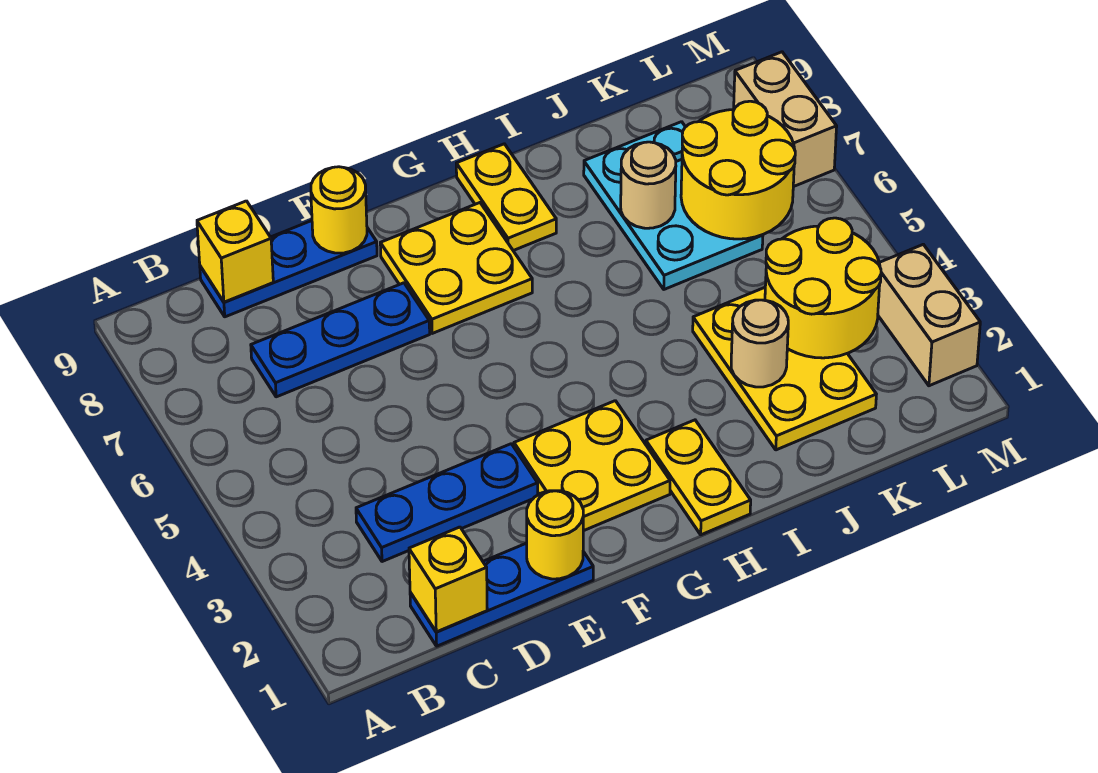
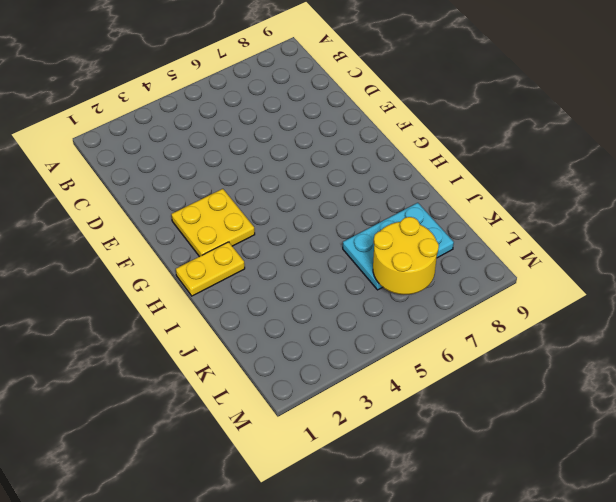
none -> blue plate C1:E1 level 1
none -> blue plate C3:E3 level 1
none -> blue plate C7:E7 level 1

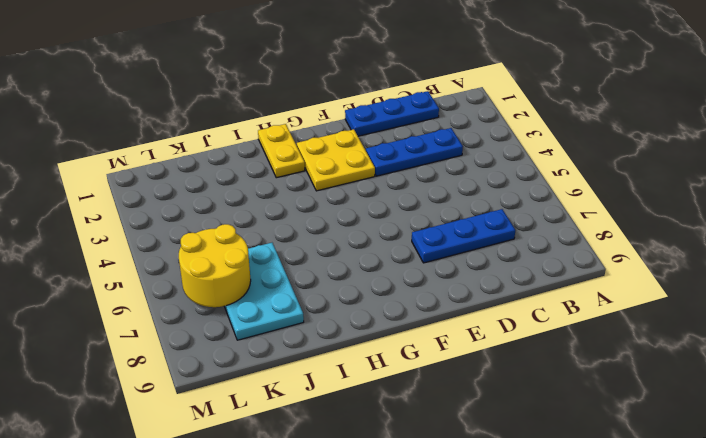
none -> blue plate C9:E9 level 1
none -> yellow plate F7:G8 level 1
none -> yellow plate H8:H9 level 1

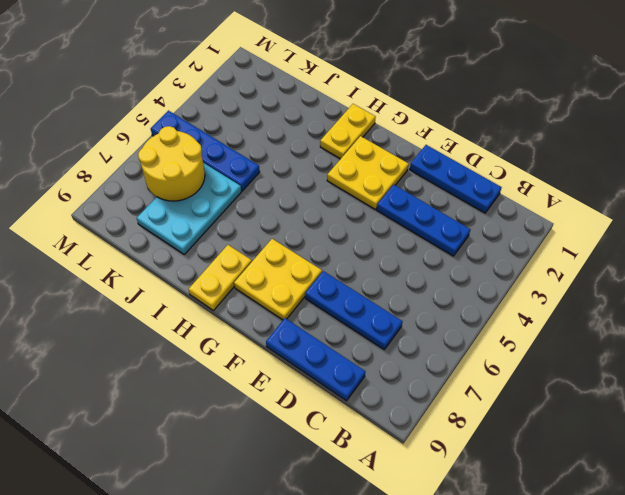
blue plate J5:M5 level 1 -> none
none -> yellow plate J2:K4 level 1
none -> tan brick M2:M3 level 1
none -> tan brick M7:M8 level 1

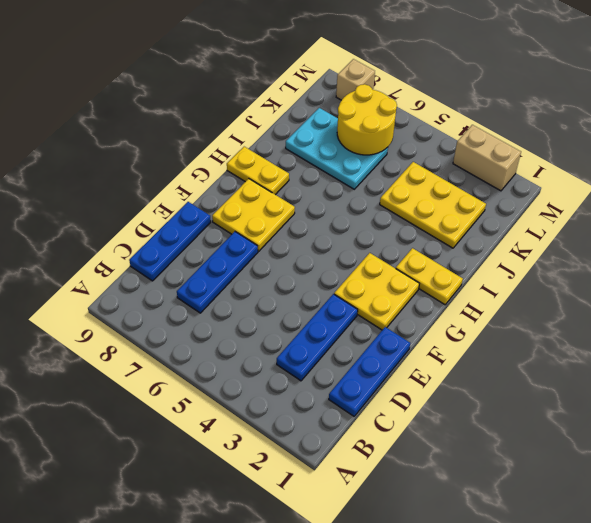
tan brick M8 level 1 -> tan brick M7:M8 level 1
none -> yellow brick C1 level 2
none -> yellow brick C9 level 2
none -> yellow round brick E1 level 2

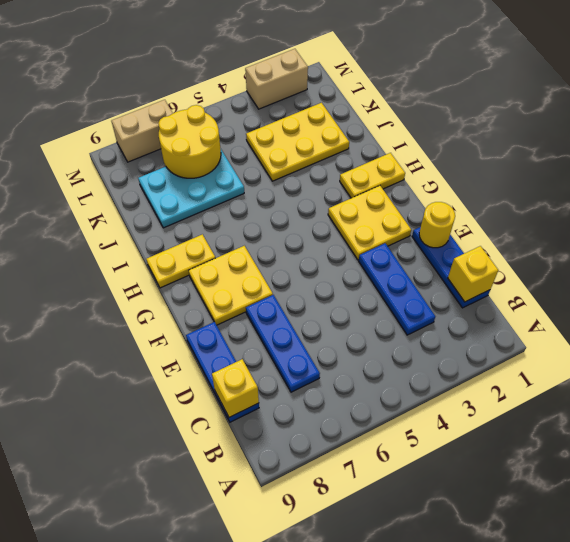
none -> yellow round brick E9 level 2
none -> tan round brick J3 level 2
none -> tan round brick J7 level 2

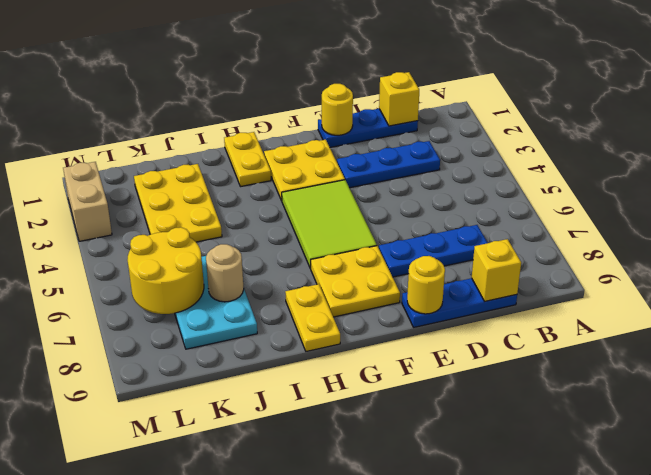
lime tile F4:G6 level 1 -> none
none -> tan brick M7:M8 level 1
none -> tan round brick J3 level 2
none -> yellow round brick K3:L4 level 2

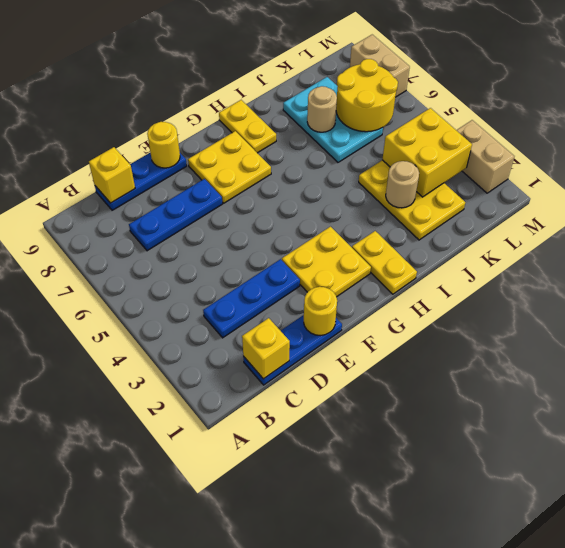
yellow brick K3:L4 level 2 -> yellow round brick K3:L4 level 2

